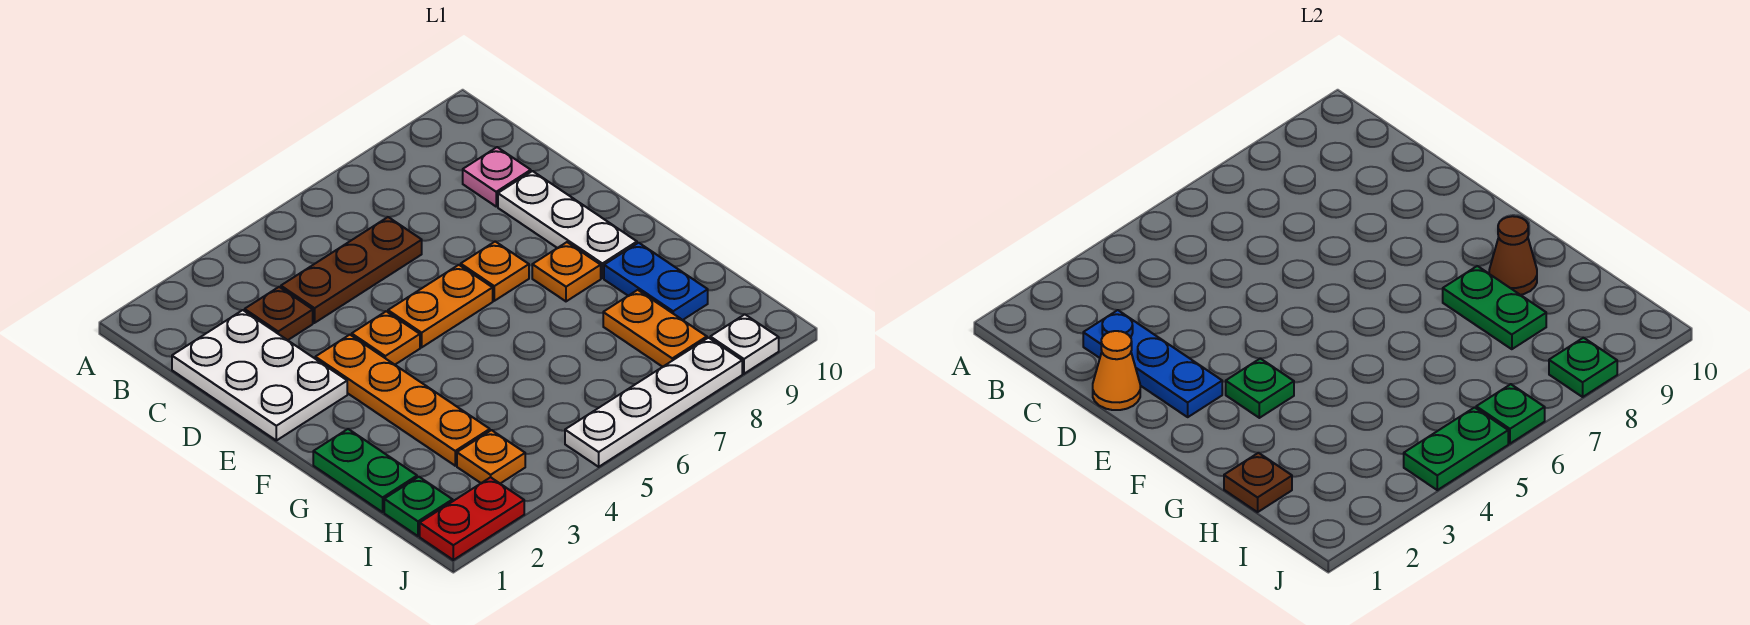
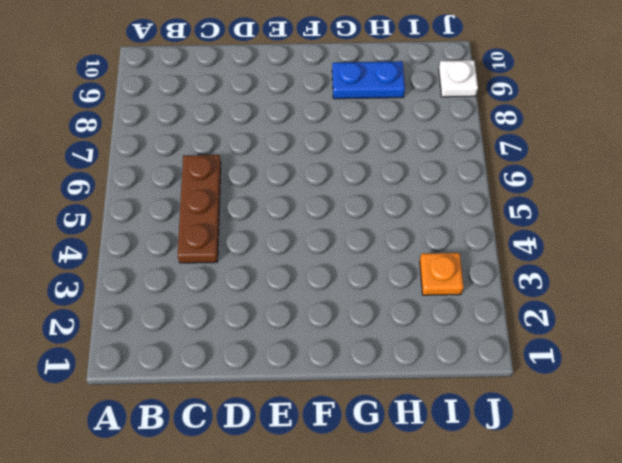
none -> white plate C1:E2 level 1
none -> brown plate C3 level 1
none -> pink plate C9 level 1

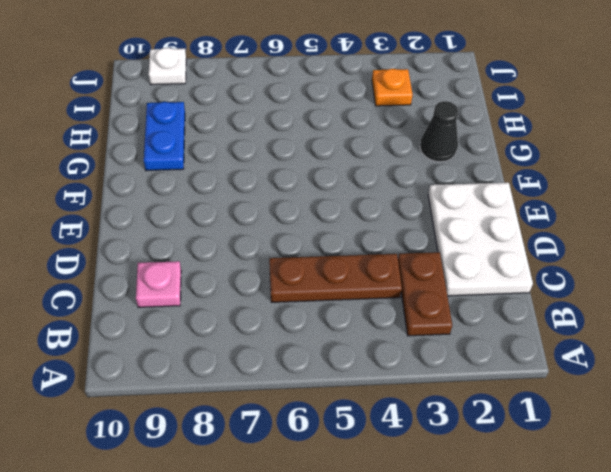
brown plate B3:C3 level 1 -> brown plate C3 level 1
black cone G2 level 1 -> none
none -> white plate D9:F9 level 1
none -> orange plate E3:H3 level 1
none -> orange plate E4 level 1

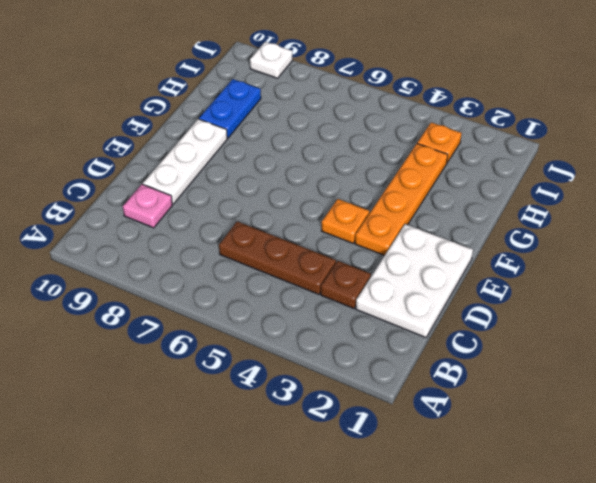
none -> orange plate E5:E6 level 1
none -> orange plate E7 level 1
none -> orange plate F8 level 1

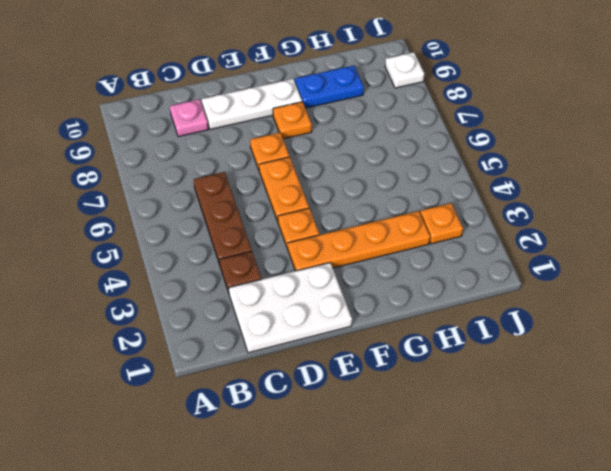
none -> green plate G1:H1 level 1
none -> orange plate H8:I8 level 1
none -> green plate I1 level 1

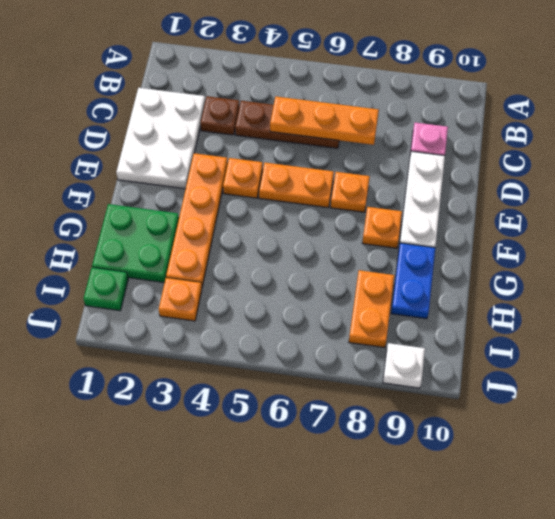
orange plate C5:C7 level 2 -> none
green plate G1:H2 level 1 -> green plate G1:H1 level 1
none -> red plate J1:J2 level 1
none -> white plate J5:J8 level 1
none -> blue plate C2:E2 level 2

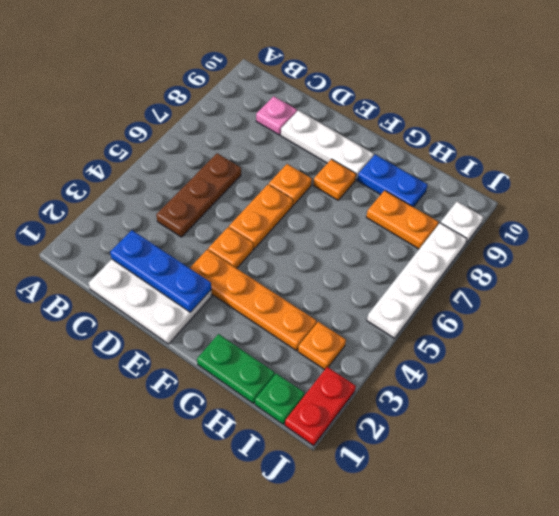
none -> brown plate C3 level 1
none -> orange cone D1 level 2
none -> green plate F3 level 2

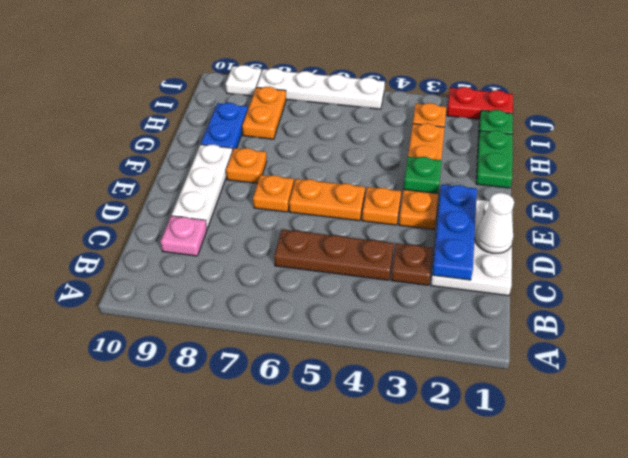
white cone D1 level 2 -> orange cone D1 level 2
none -> green plate G8:H8 level 2
none -> brown cone G9 level 2
none -> brown plate H1 level 2

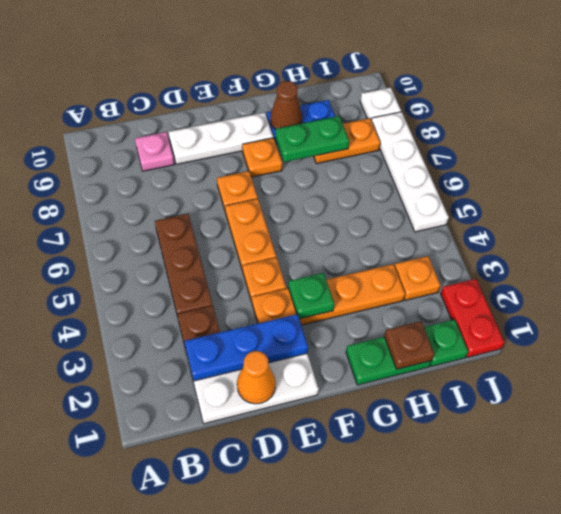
none -> green plate J4:J5 level 2
none -> green plate J6 level 2
none -> green plate J8 level 2

